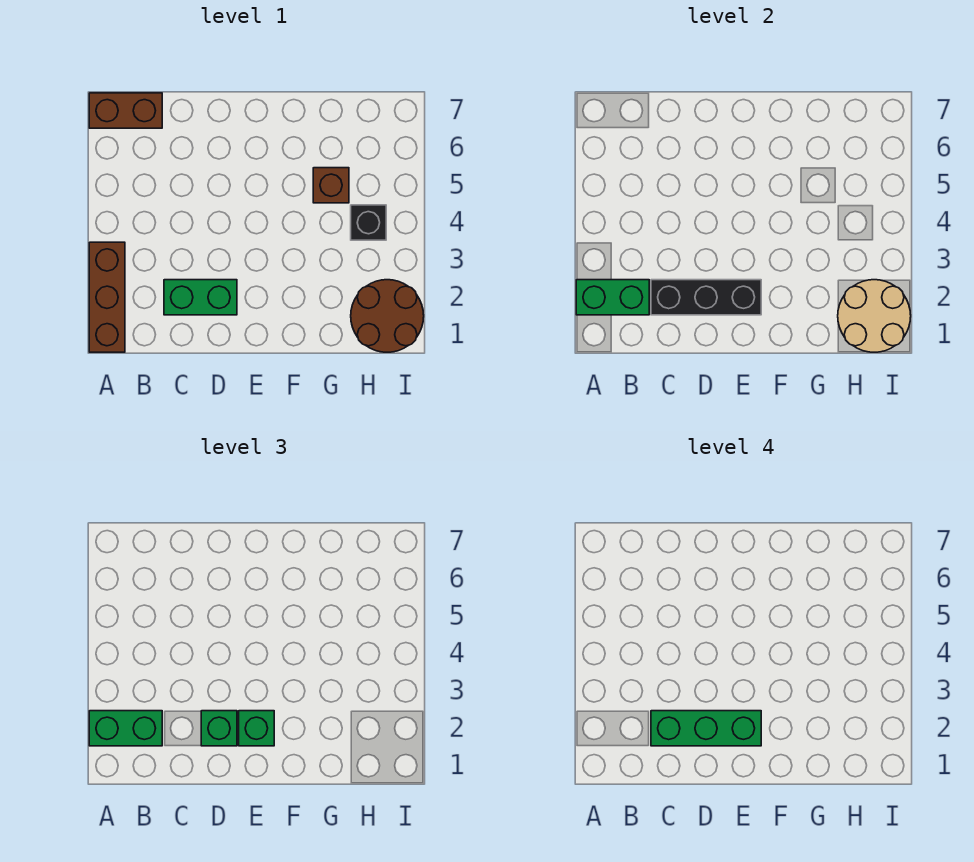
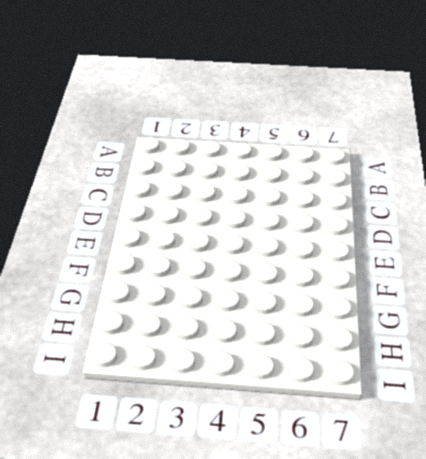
none -> brown brick A1:A3 level 1
none -> brown brick A7:B7 level 1
none -> green brick C2:D2 level 1

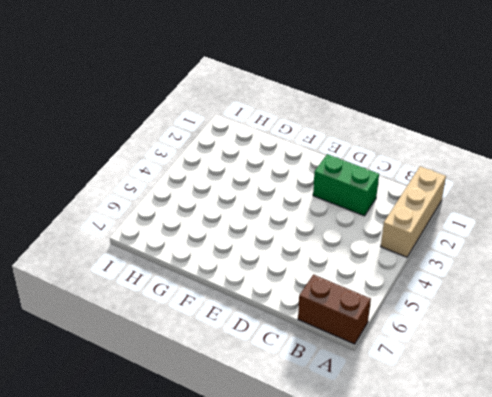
tan brick A1:A3 level 1 -> brown brick A1:A3 level 1
none -> brown brick G5 level 1
none -> brown round brick H1:I2 level 1
none -> black brick H4 level 1

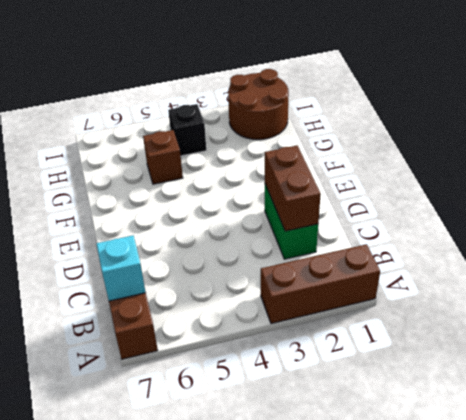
cyan brick B7 level 2 -> none
brown brick C2:D2 level 2 -> black brick C2:E2 level 2
none -> green brick A2:B2 level 2
none -> tan round brick H1:I2 level 2
none -> green brick A2:B2 level 3

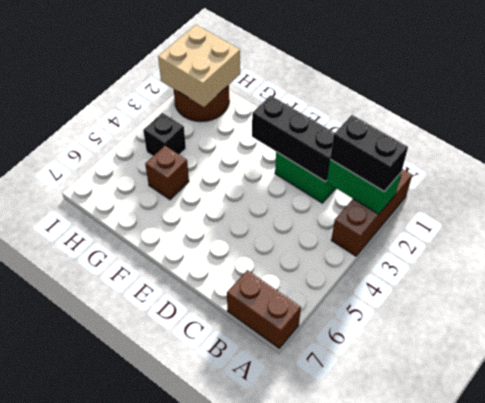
black brick A2:B2 level 3 -> green brick A2:B2 level 3
tan brick H1:I2 level 2 -> tan round brick H1:I2 level 2
none -> green brick D2 level 3
none -> green brick E2 level 3
none -> green brick C2:E2 level 4

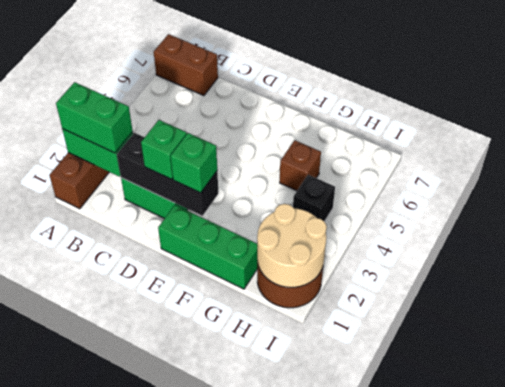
green brick E1:G1 level 1 -> green brick C2:E2 level 4

